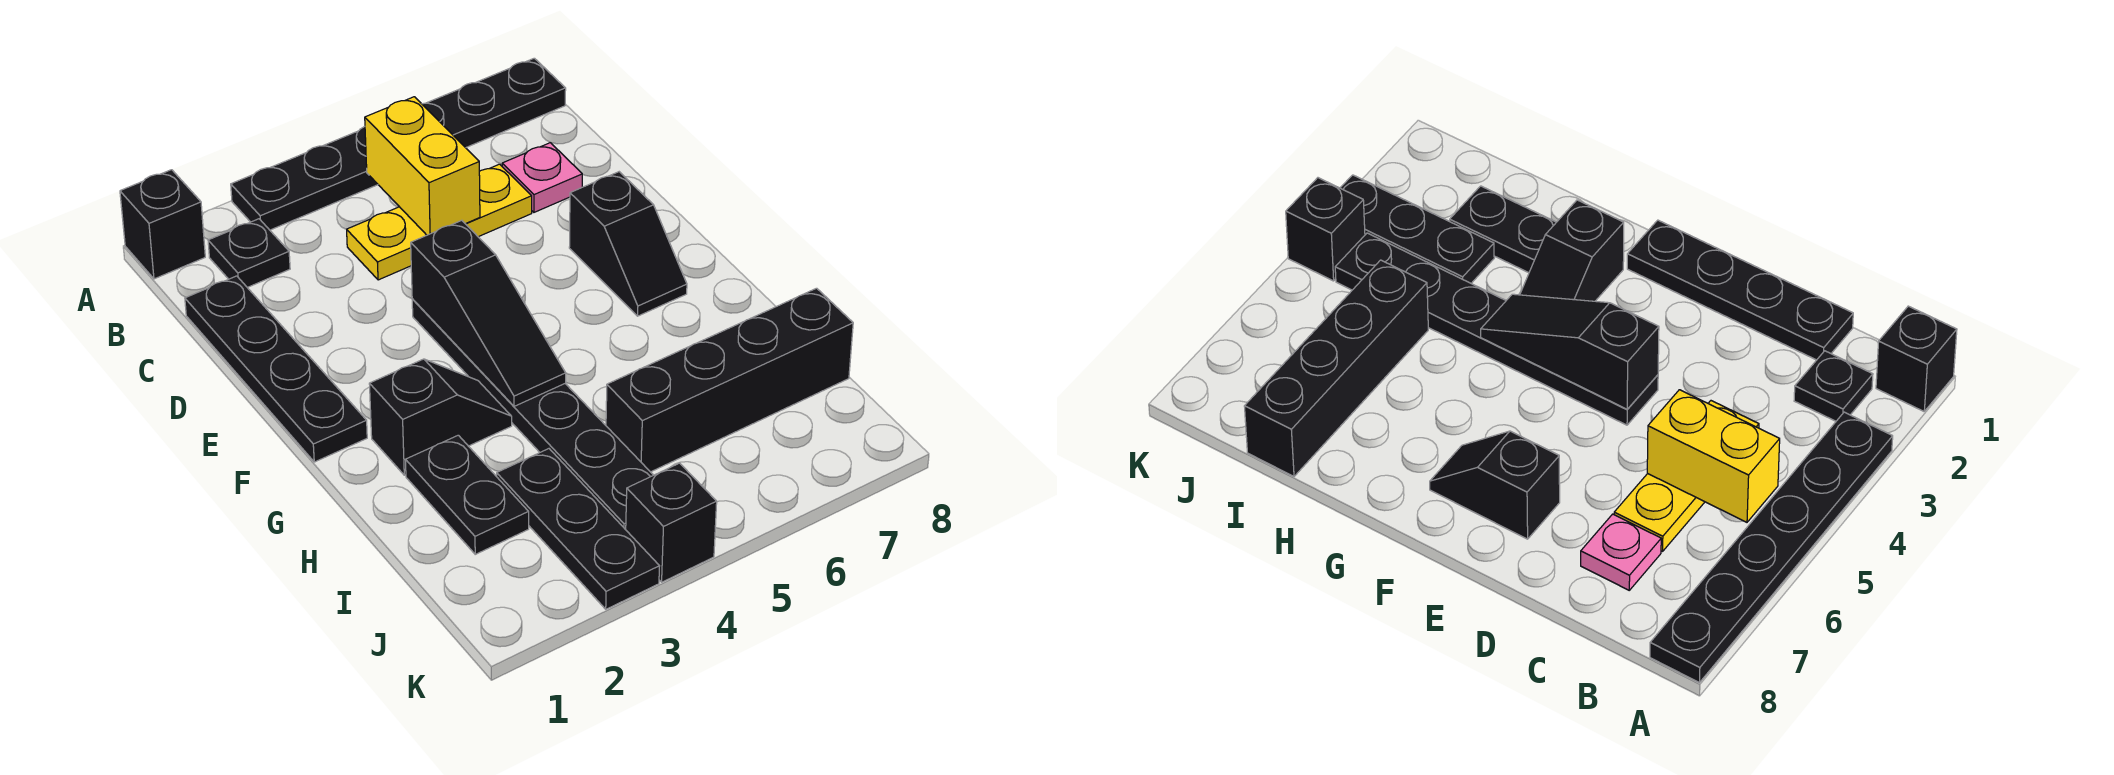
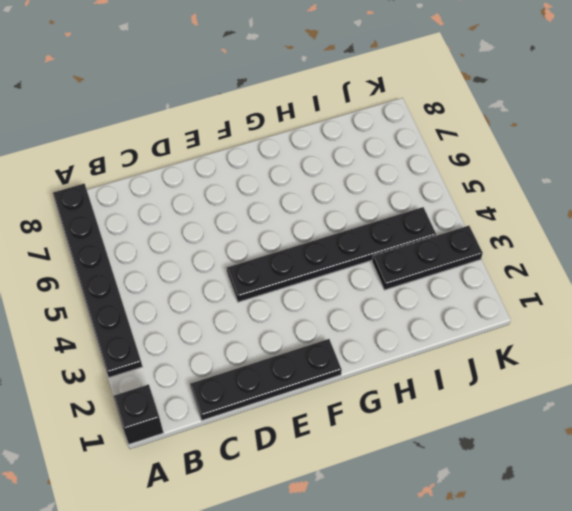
none -> black plate B2 level 1
none -> yellow plate C4:C6 level 1
none -> pink plate C7 level 1

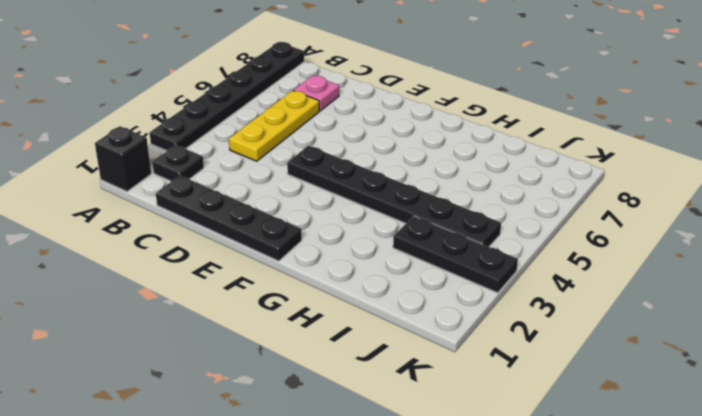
none -> black slope E7:F7 level 1 top E
none -> black slope G2:G3 level 1 top 2
none -> black plate H2:I2 level 1

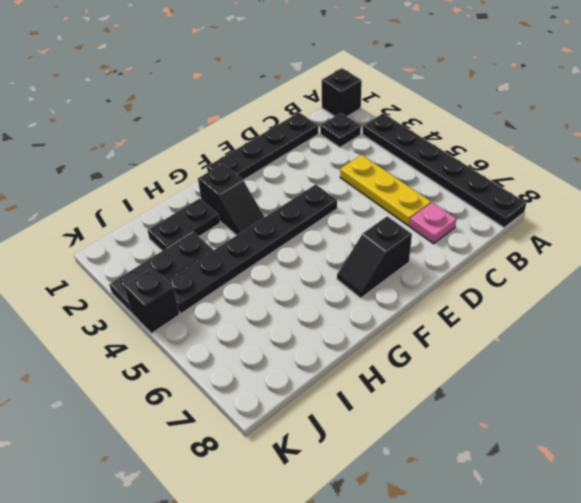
none -> black brick I5:I8 level 1
none -> yellow brick B5:C5 level 2
none -> black slope E4:G4 level 2 top E

